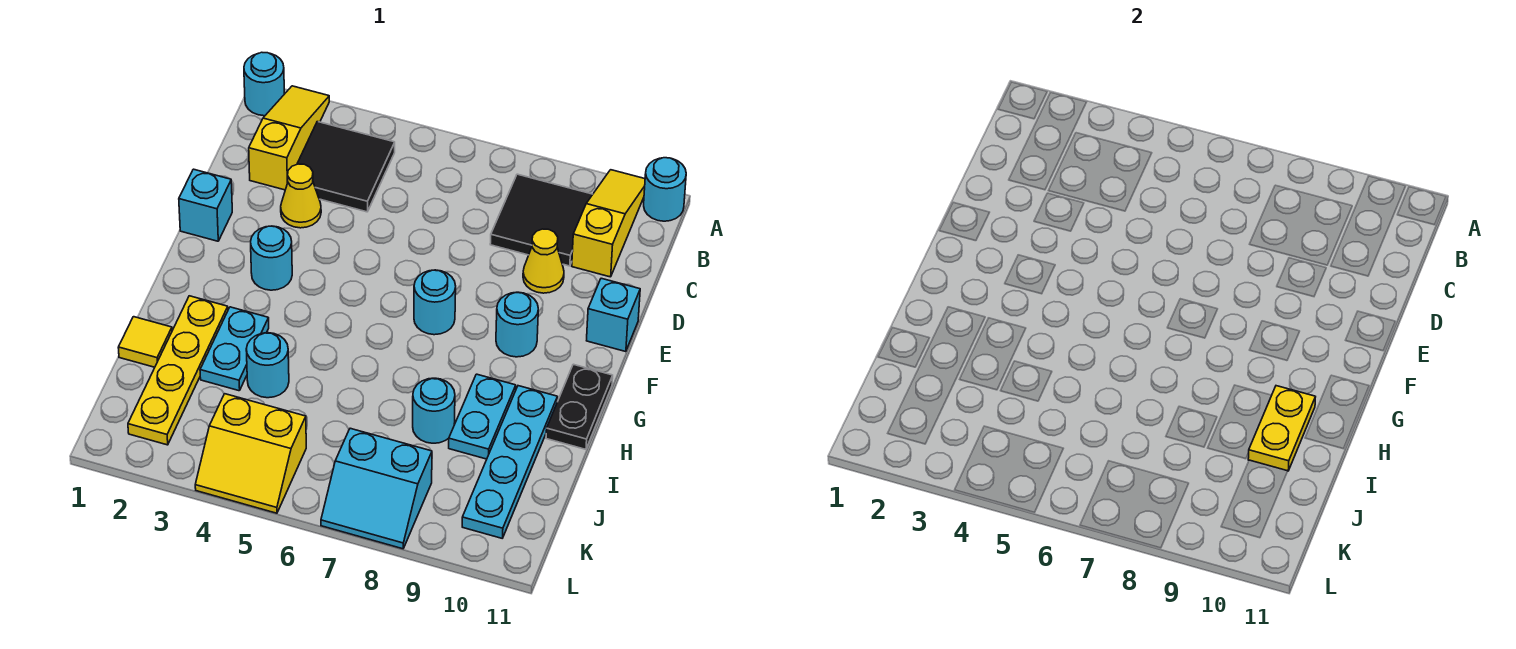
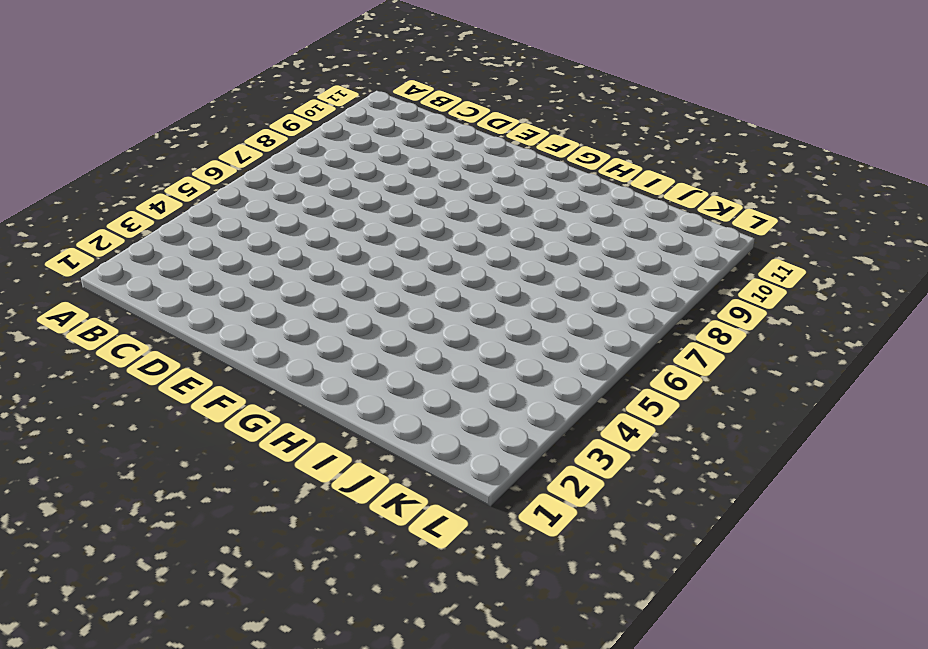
none -> cyan round brick A1 level 1
none -> yellow slope A2:C2 level 1 top C
none -> yellow slope A10:C10 level 1 top C

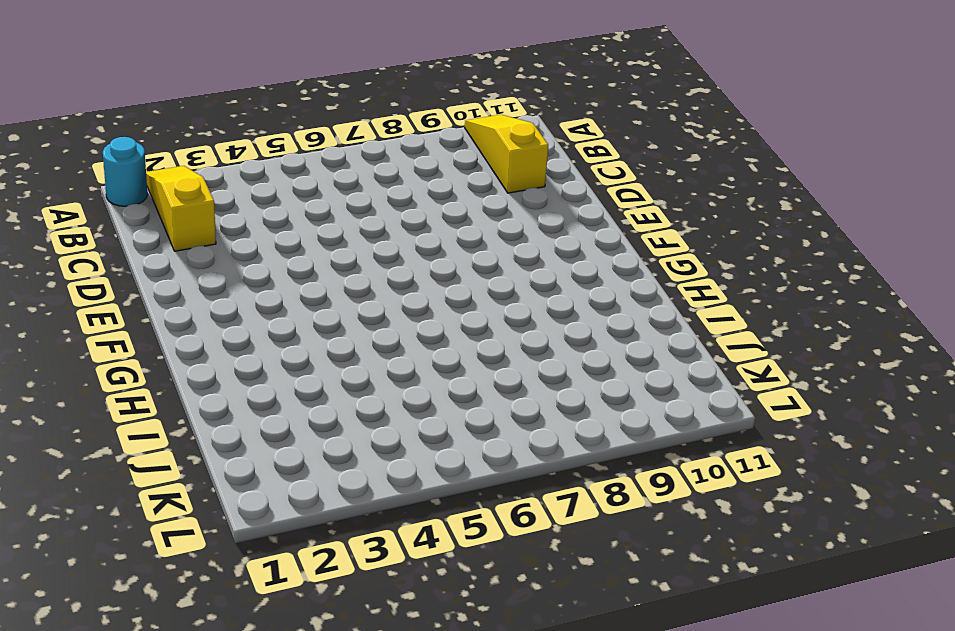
none -> cyan round brick A11 level 1
none -> black tile B3:C4 level 1
none -> black tile B8:C9 level 1

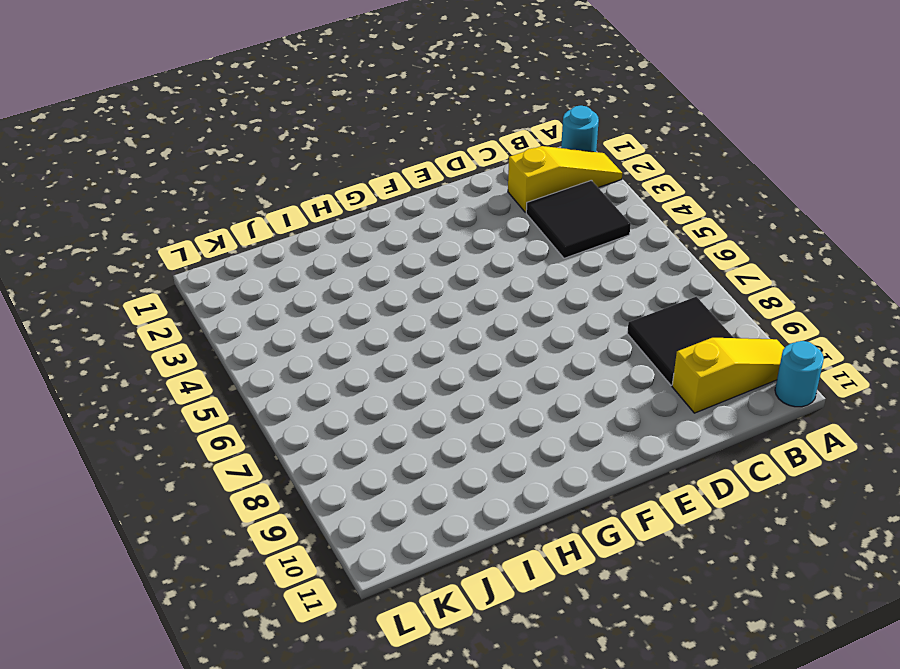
none -> yellow cone D3 level 1
none -> yellow cone D9 level 1
none -> cyan brick E1 level 1

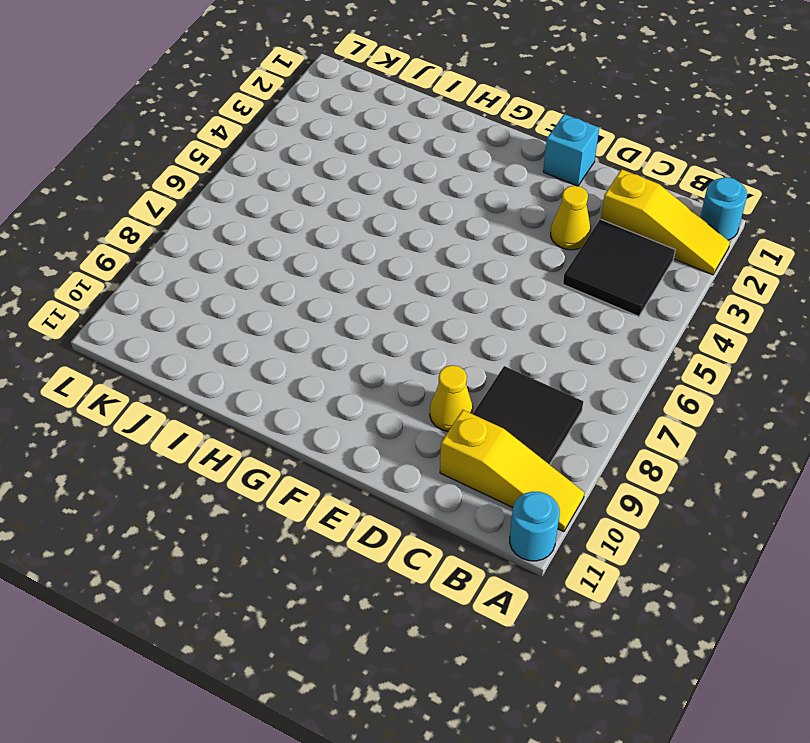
none -> cyan brick E11 level 1
none -> cyan round brick F3 level 1
none -> cyan round brick F7 level 1

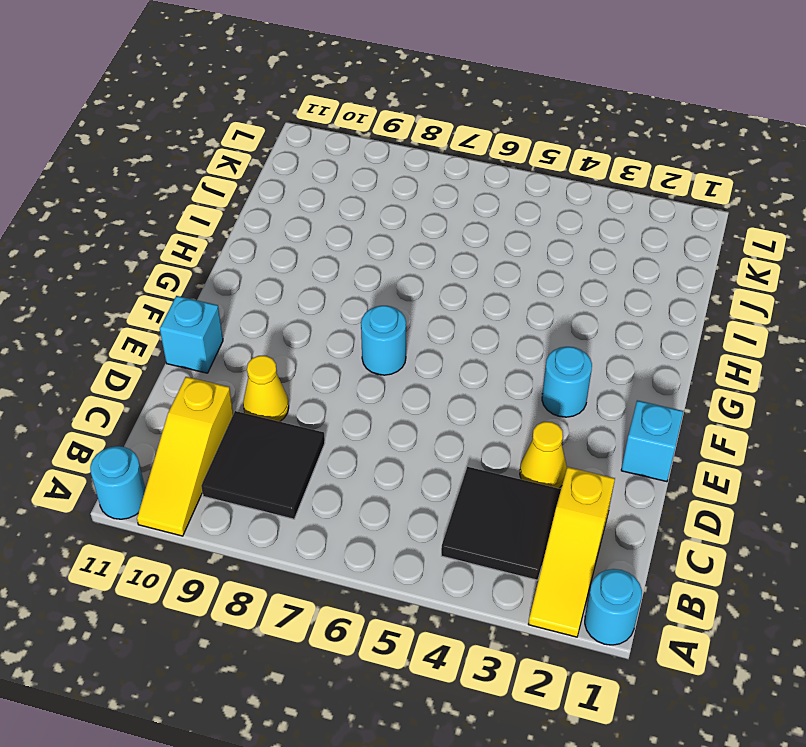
none -> cyan round brick F9 level 1
none -> black plate G11:H11 level 1
none -> yellow plate H2:K2 level 1

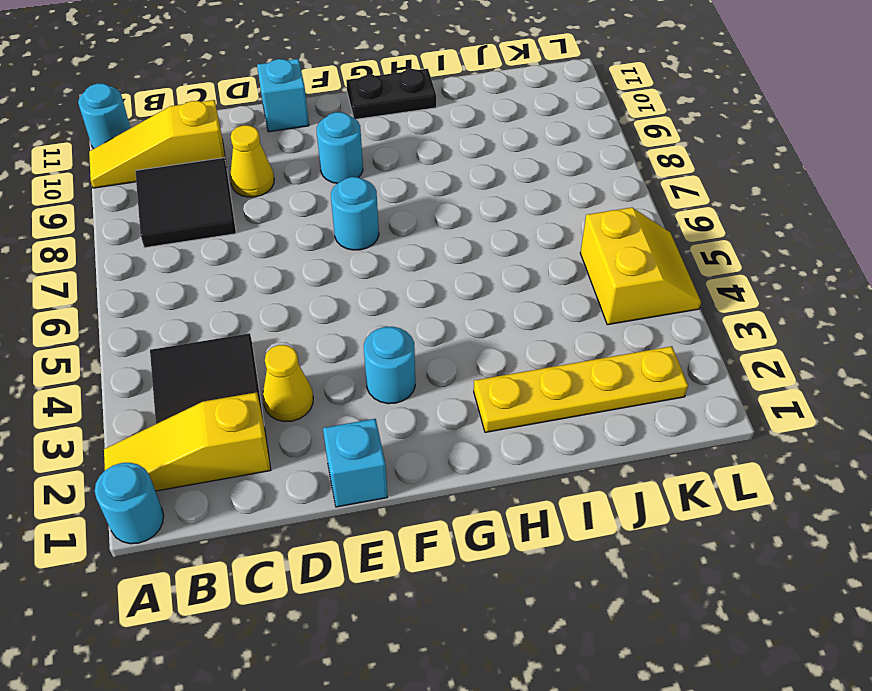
none -> cyan plate H3:I3 level 1
none -> cyan plate H9:I9 level 1
none -> cyan plate H10:K10 level 1

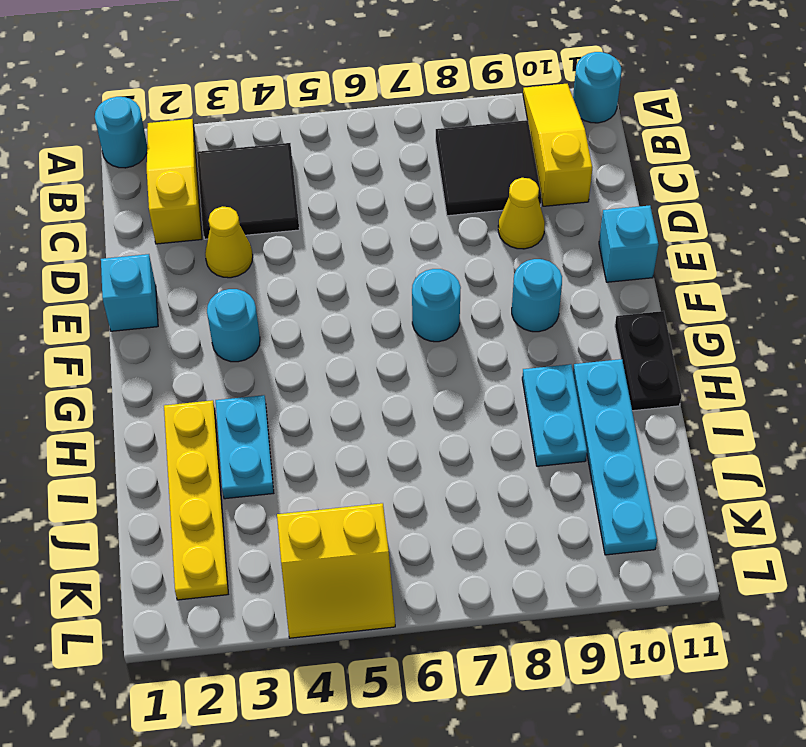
none -> yellow tile I1 level 1
none -> cyan round brick I4 level 1
none -> cyan round brick I8 level 1

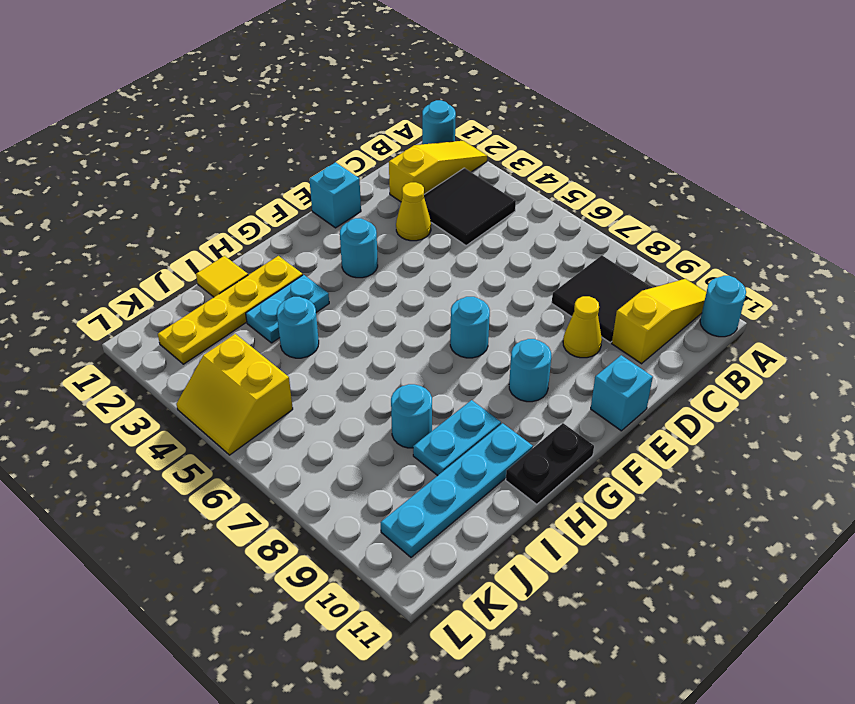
none -> cyan slope K7:L8 level 1 top K
none -> yellow plate H10:I10 level 2

